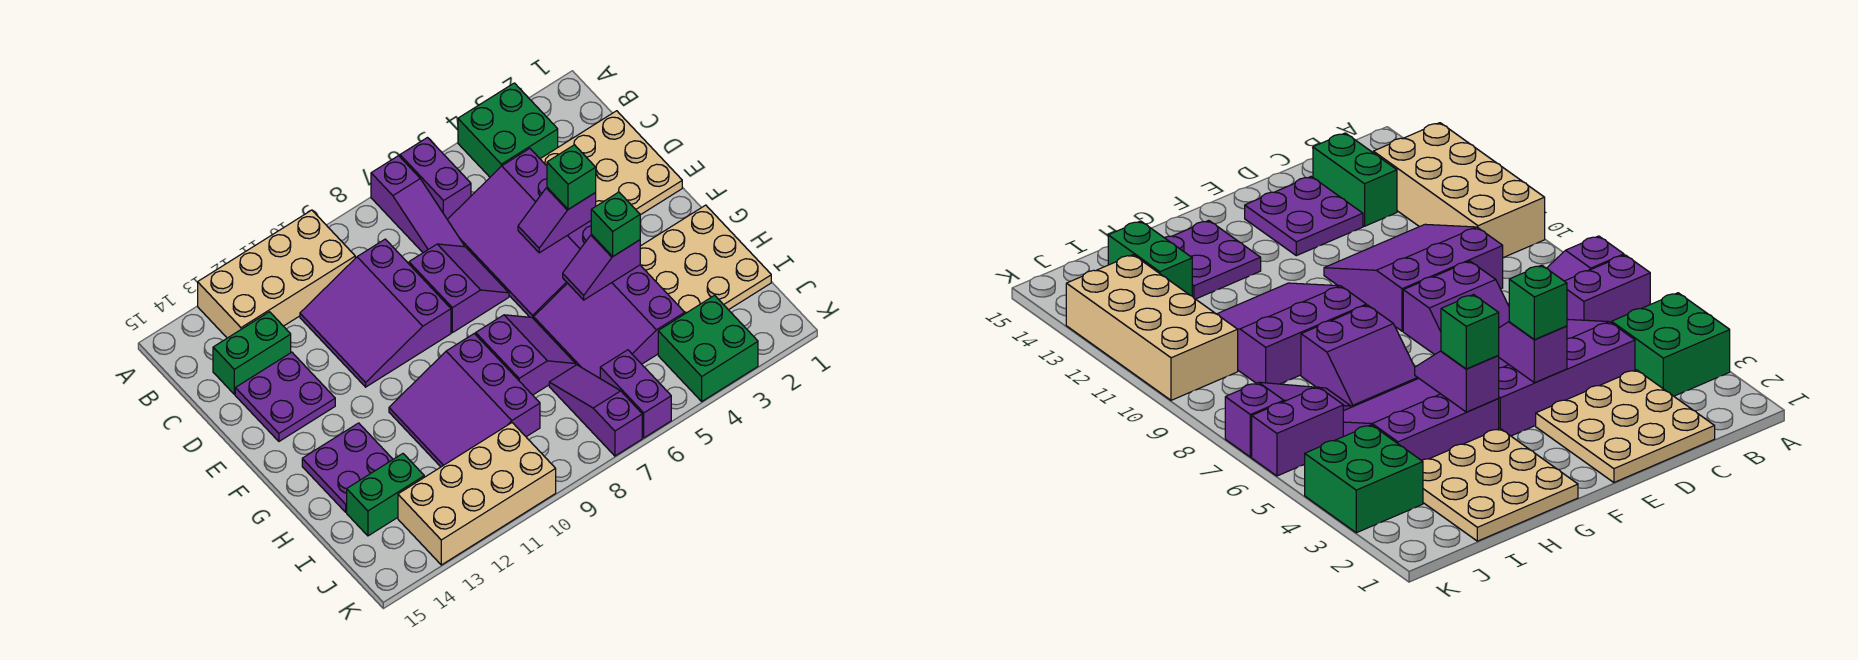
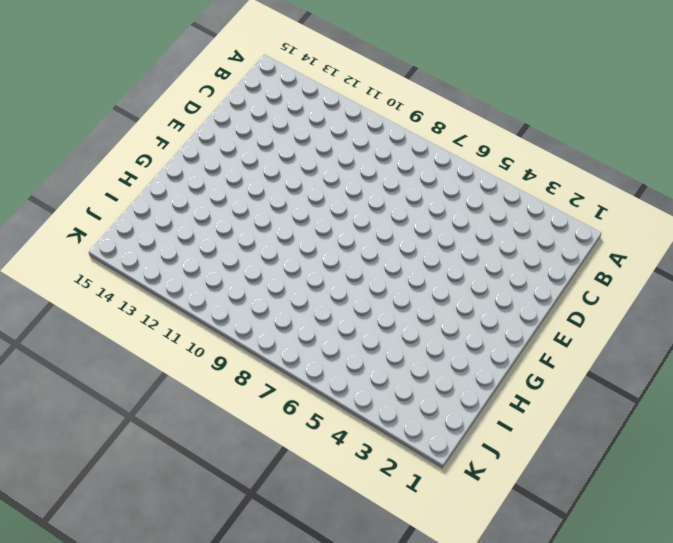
none -> green brick A3:B4 level 1
none -> purple brick A6:B6 level 1
none -> purple slope A7:C7 level 1 top A

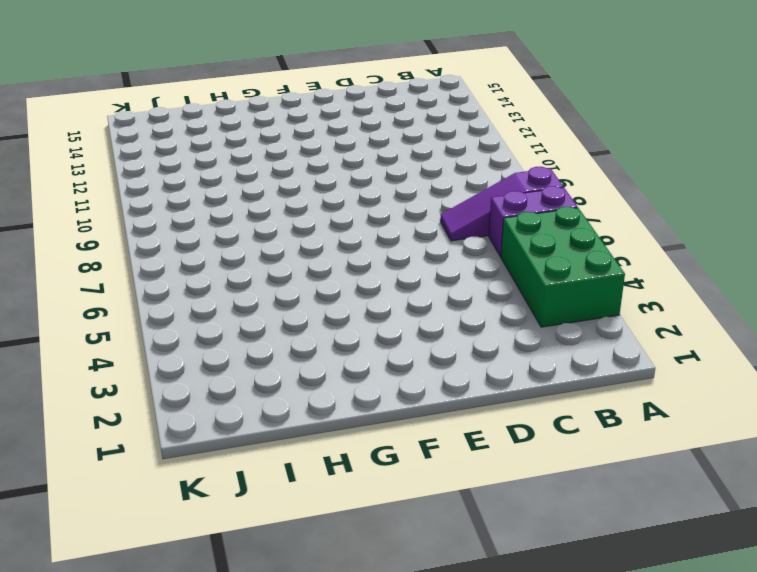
green brick A3:B5 level 1 -> green brick A3:B4 level 1
none -> tan brick A10:B13 level 1
none -> tan plate C1:E3 level 1
none -> purple slope C4:F6 level 1 top 4

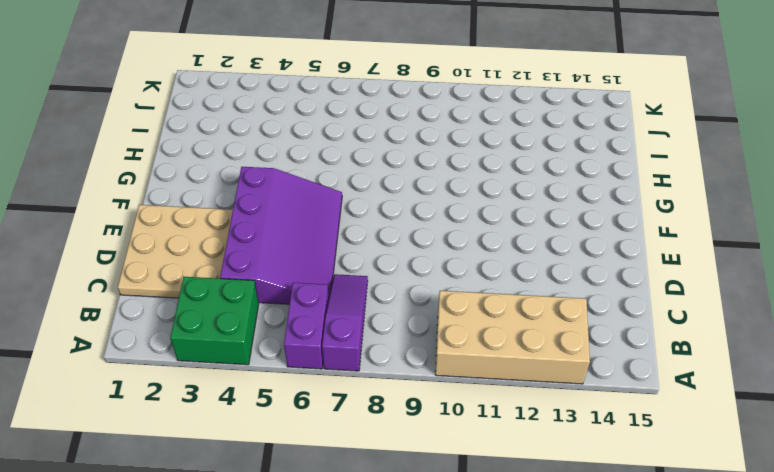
none -> purple slope C9:E11 level 1 top 9
none -> green brick C13:C14 level 1
none -> purple slope D7:E8 level 1 top 8

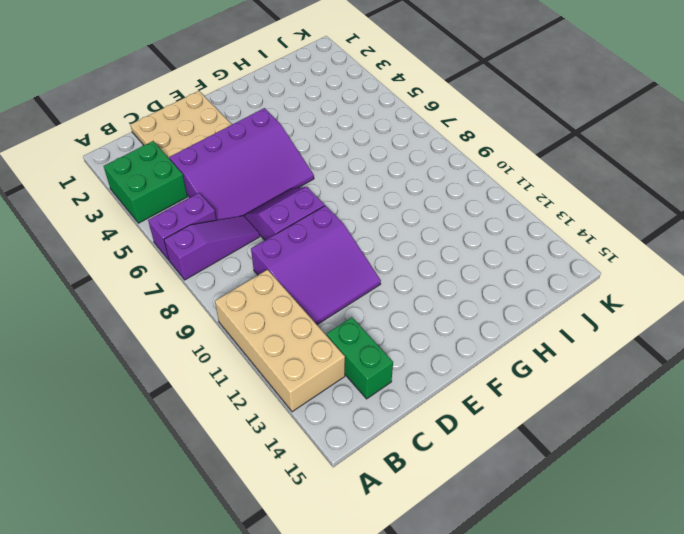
none -> purple plate D13:E14 level 1
none -> tan plate G1:I3 level 1
none -> purple slope G4:I6 level 1 top 4

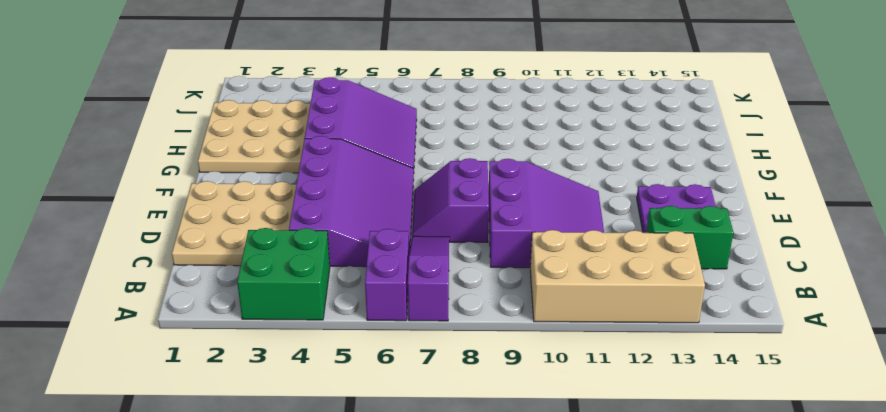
none -> purple slope G7:H8 level 1 top 8
none -> purple slope G9:I11 level 1 top 9
none -> purple plate G13:H14 level 1

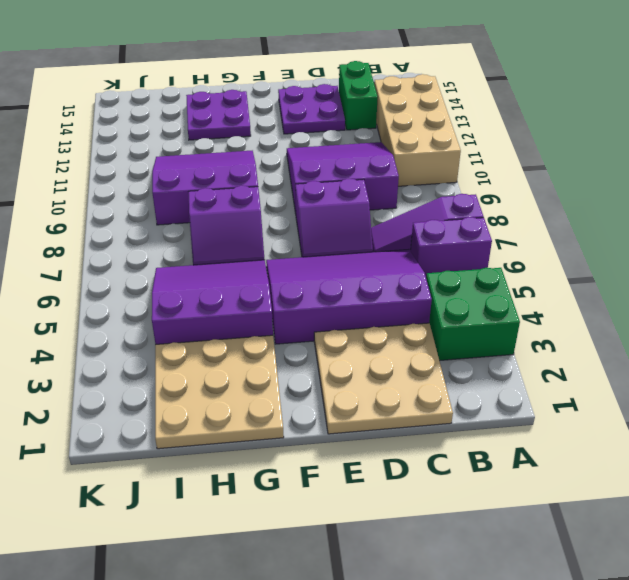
none -> purple slope I7:K7 level 1 top K
none -> green brick I13:I14 level 1
none -> green brick J3:K4 level 1

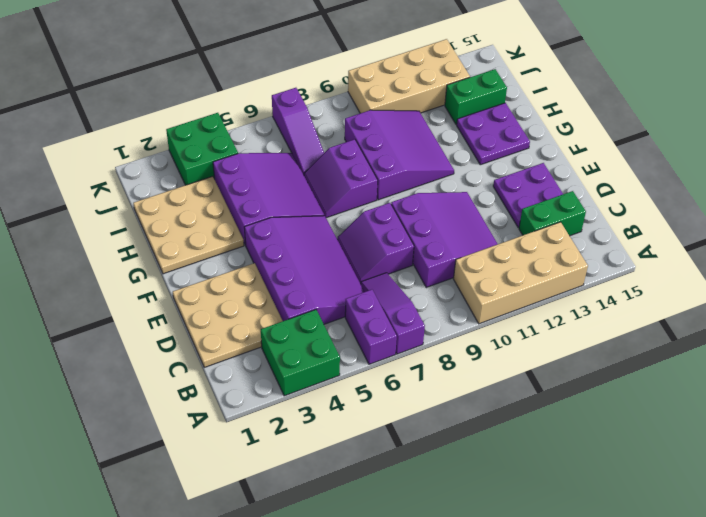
none -> purple brick J6:K6 level 1
none -> purple slope E4:E5 level 2 top 4
none -> purple slope G4:G5 level 2 top 4

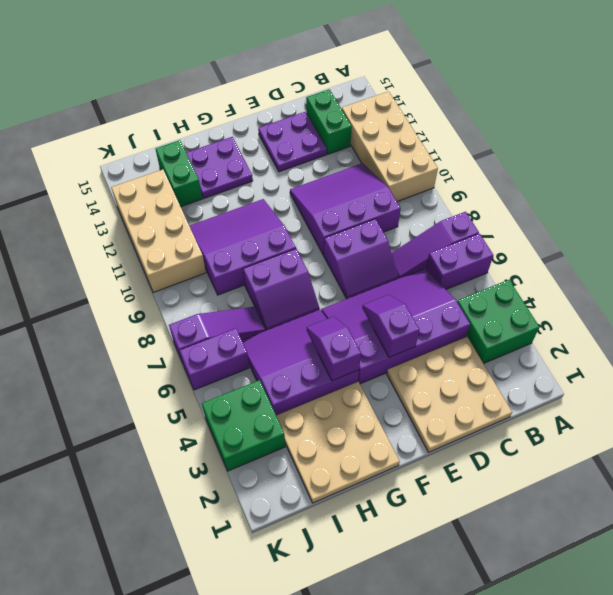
none -> green brick E4 level 3
none -> green brick G4 level 3

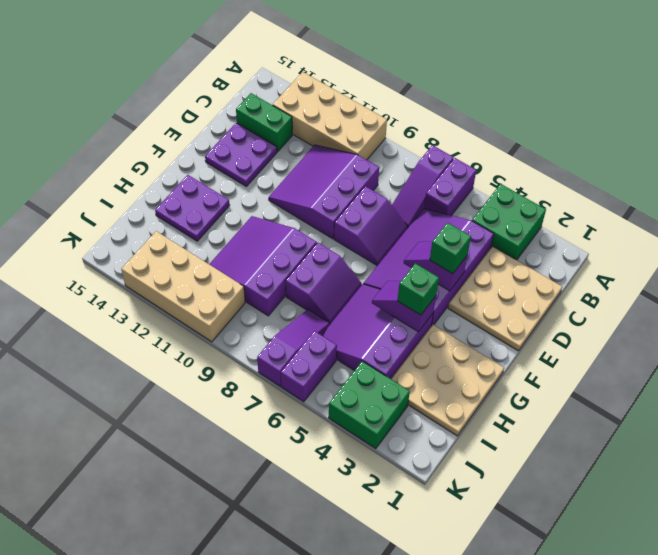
none -> green brick I13:I14 level 1

